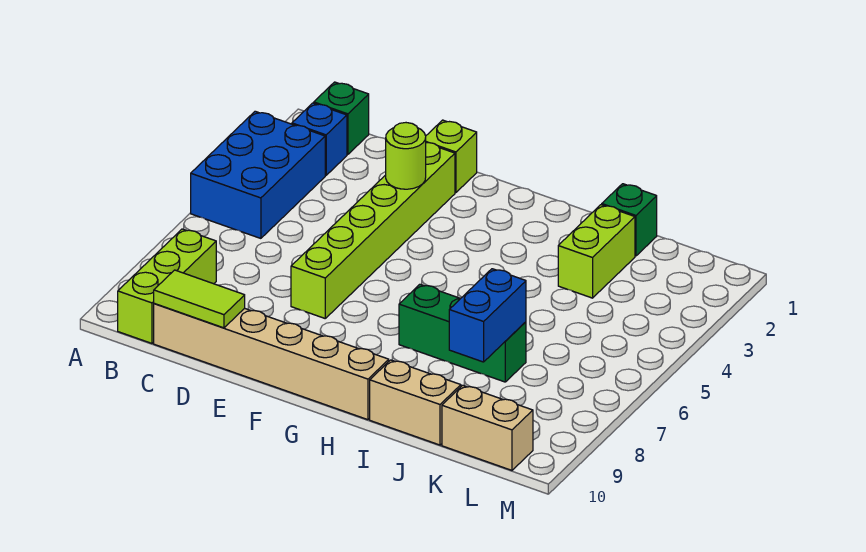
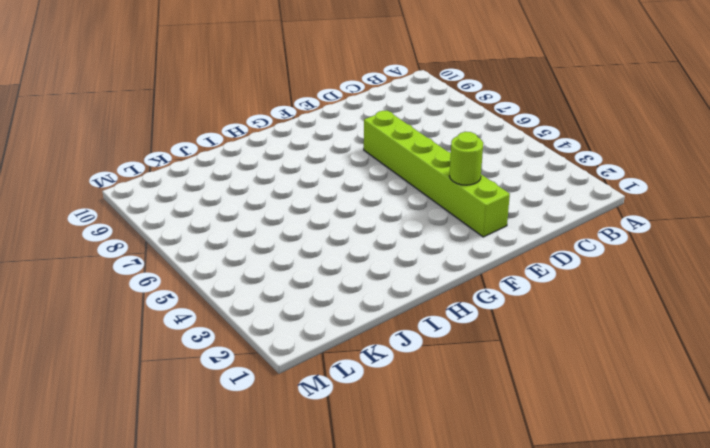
none -> blue brick A3:B5 level 1
none -> green brick B1 level 1
none -> blue brick B2 level 1

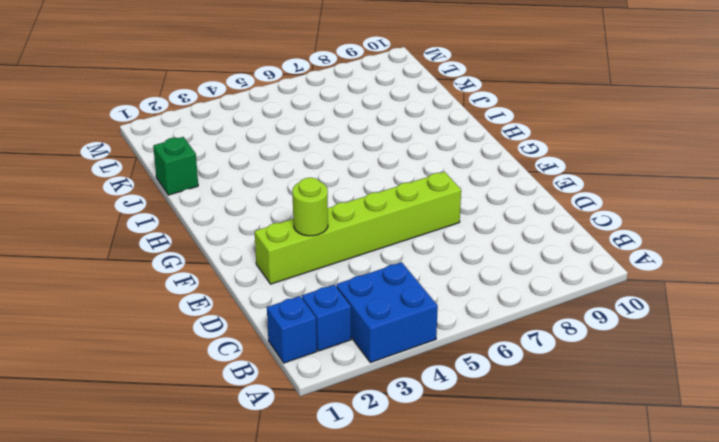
blue brick A3:B4 level 1 -> blue brick A3:B5 level 1
blue brick B1 level 1 -> green brick B1 level 1
none -> lime brick B8:B10 level 1
none -> tan brick C10:H10 level 1
none -> lime brick E1 level 1

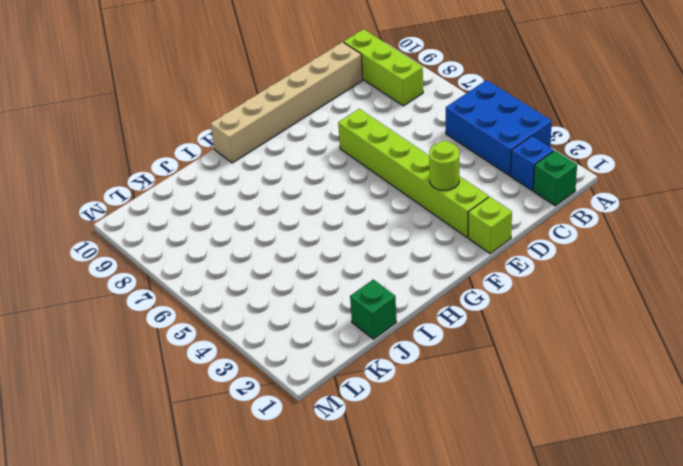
none -> green brick H7:J7 level 1
none -> tan brick I10:J10 level 1
none -> lime brick J2:J3 level 1

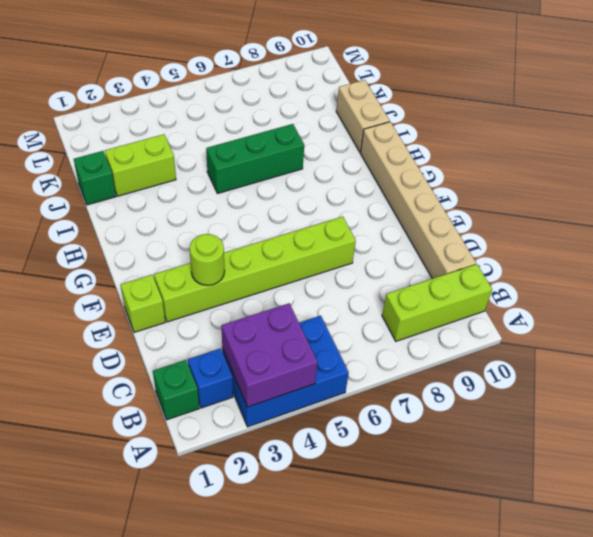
purple brick A3:B4 level 2 -> none
green brick I5:I7 level 1 -> green brick H7:J7 level 1
none -> tan brick K10:L10 level 1
none -> lime tile C10:D10 level 2
none -> blue brick J7:J8 level 2

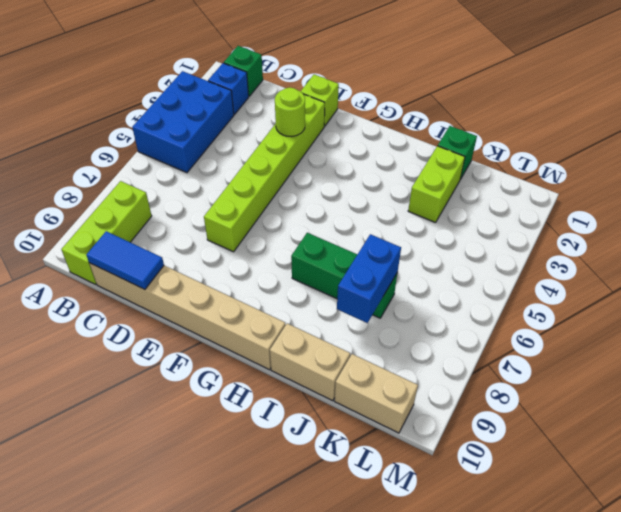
blue tile C10:D10 level 2 -> lime tile C10:D10 level 2

